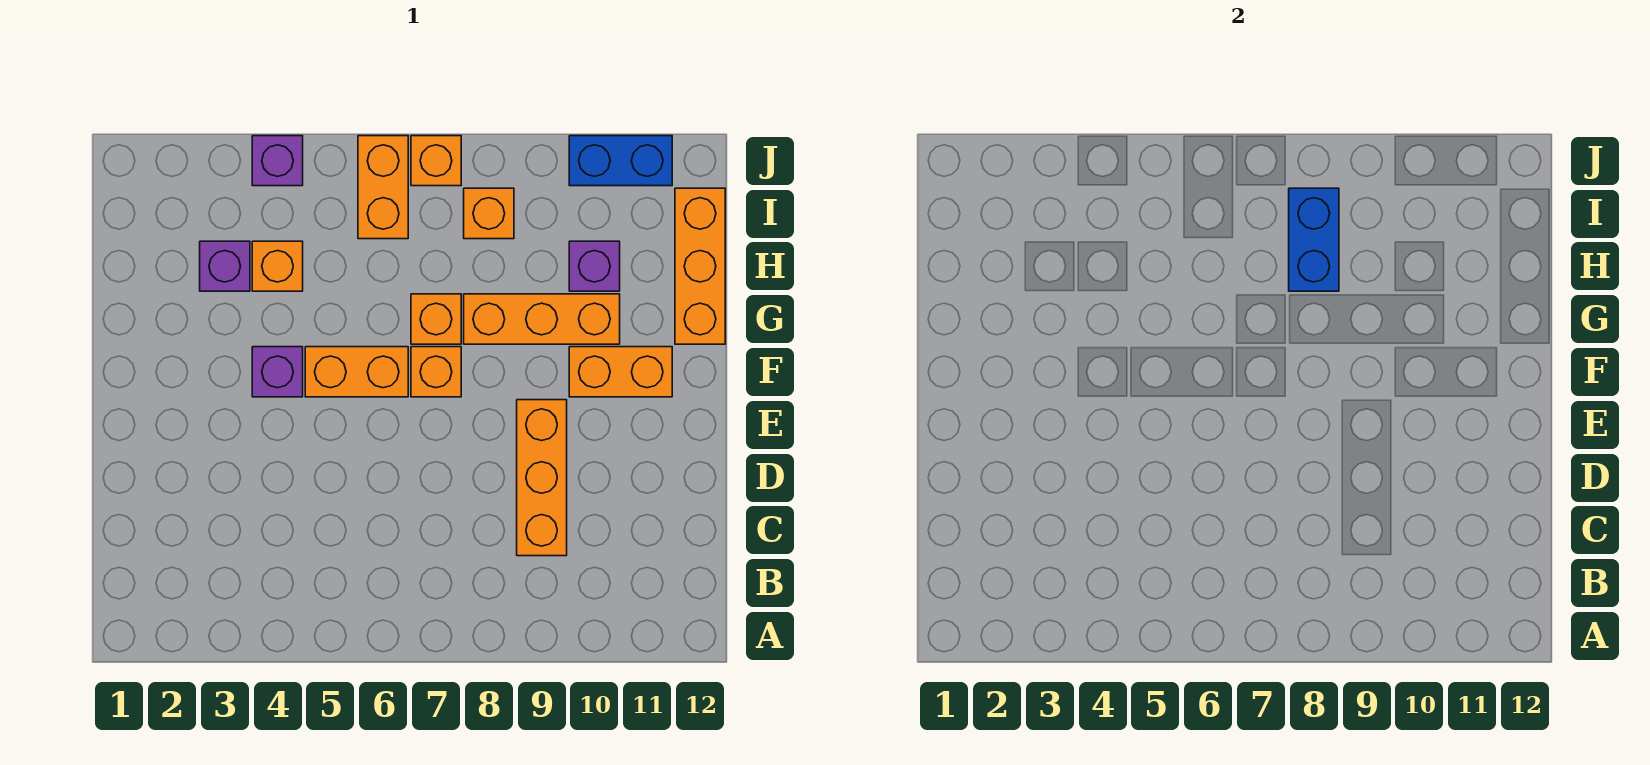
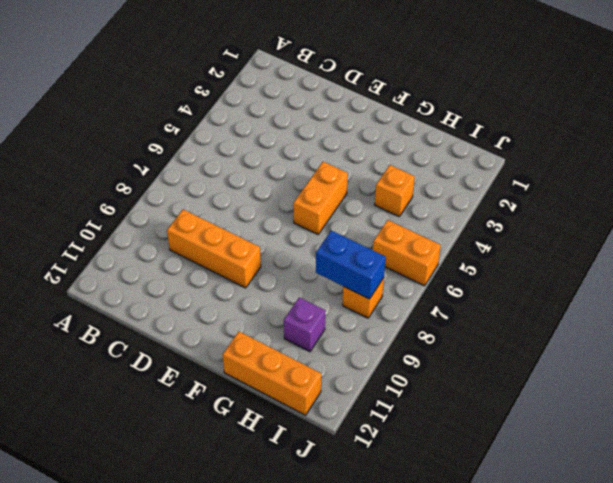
none -> purple brick F4 level 1
none -> orange brick F7 level 1
none -> orange brick F10:F11 level 1

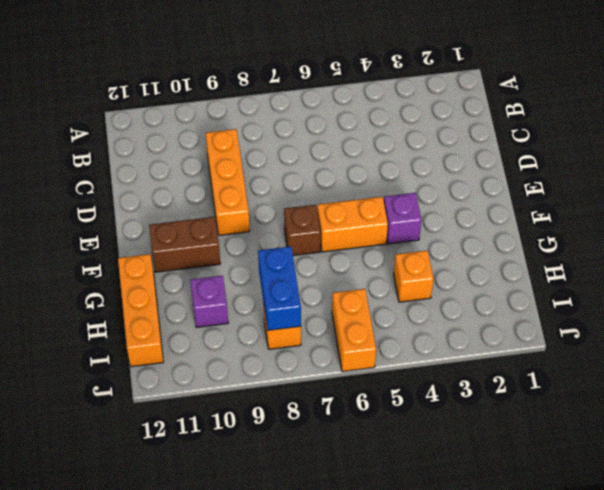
brown brick F7 level 1 -> orange brick F7 level 1
brown brick F10:F11 level 1 -> orange brick F10:F11 level 1
none -> orange brick G7 level 1
none -> orange brick G8:G10 level 1
none -> purple brick H3 level 1

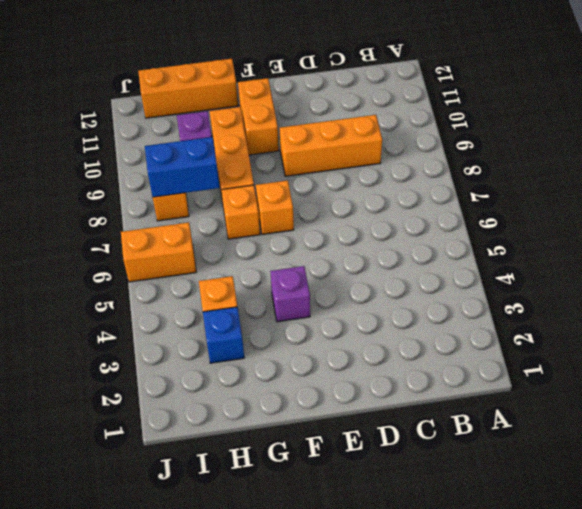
blue brick H3 level 1 -> purple brick H3 level 1
none -> orange brick F5:F6 level 1
none -> purple brick J4 level 1
none -> orange brick J7 level 1

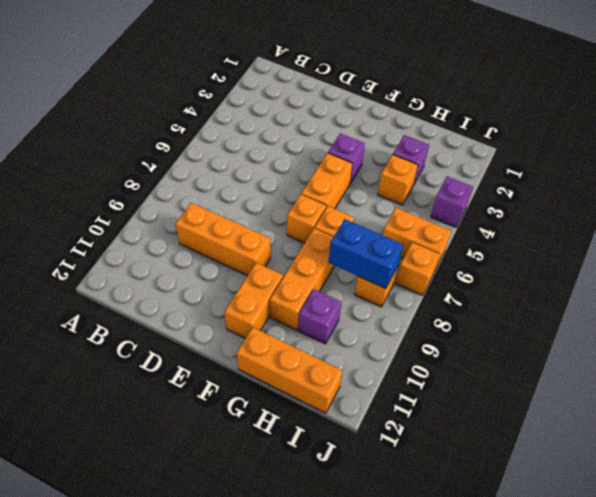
none -> blue brick J10:J11 level 1

